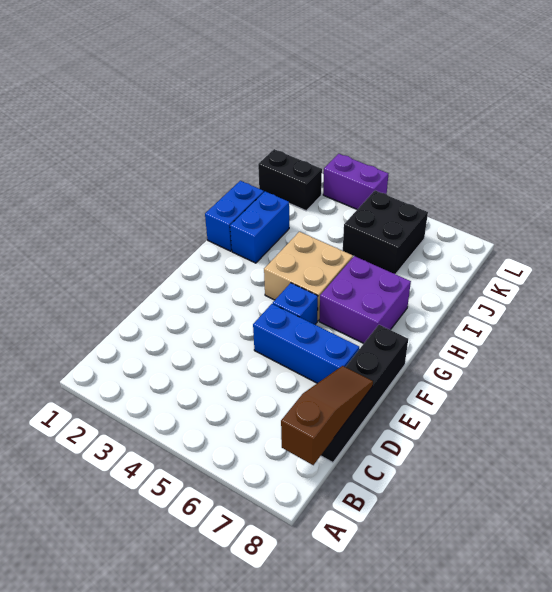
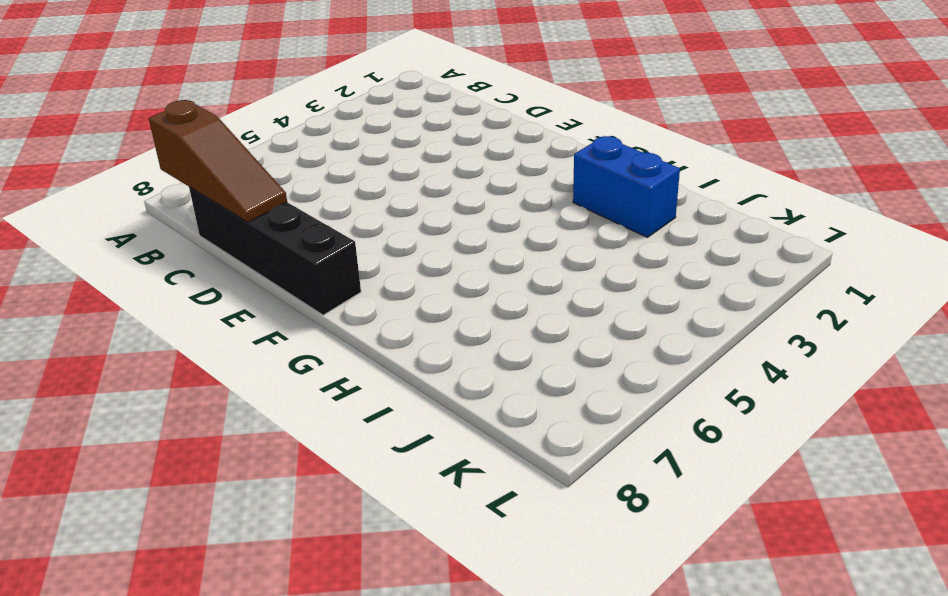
none -> blue brick E5:E7 level 1
none -> blue brick F5 level 1

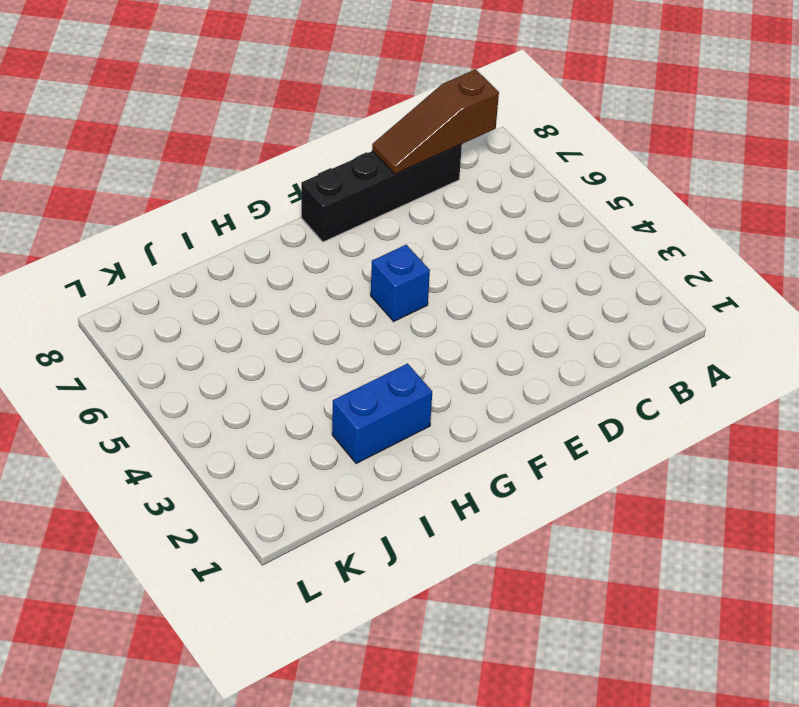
none -> blue brick E5:E7 level 1
none -> tan brick G4:H5 level 1

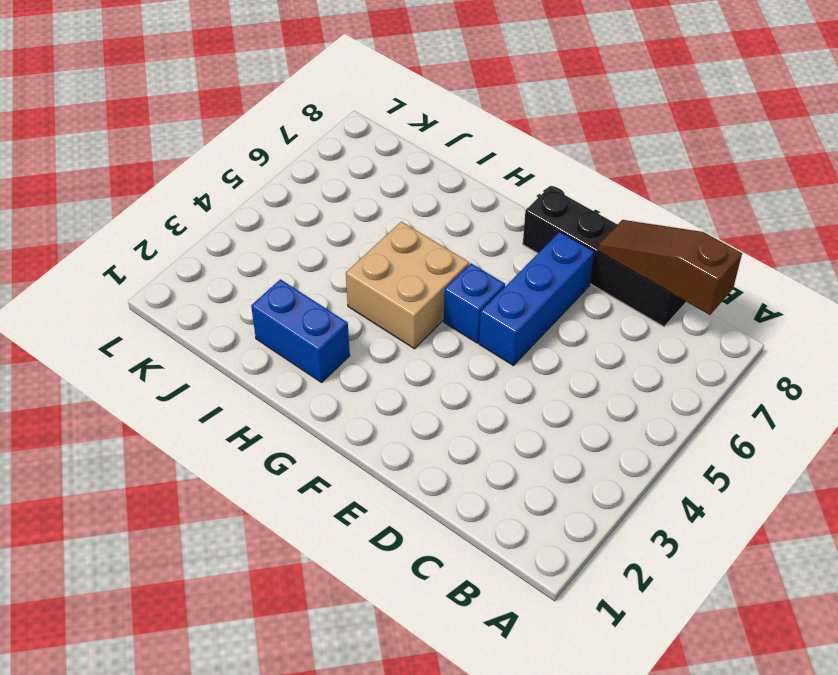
none -> purple brick G6:H7 level 1
none -> blue brick H1:I1 level 1

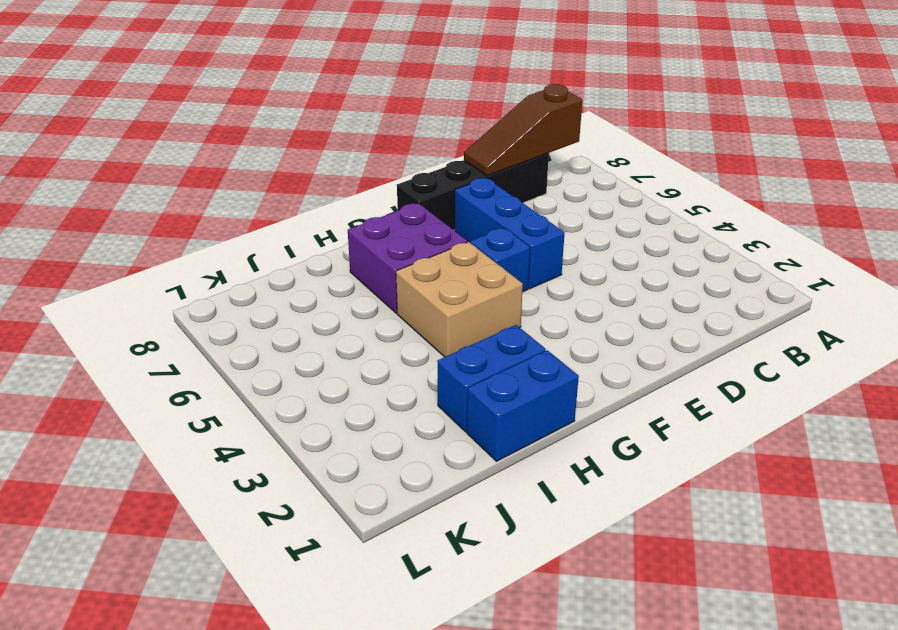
none -> black brick J5:K6 level 1
none -> black brick K1:K2 level 1

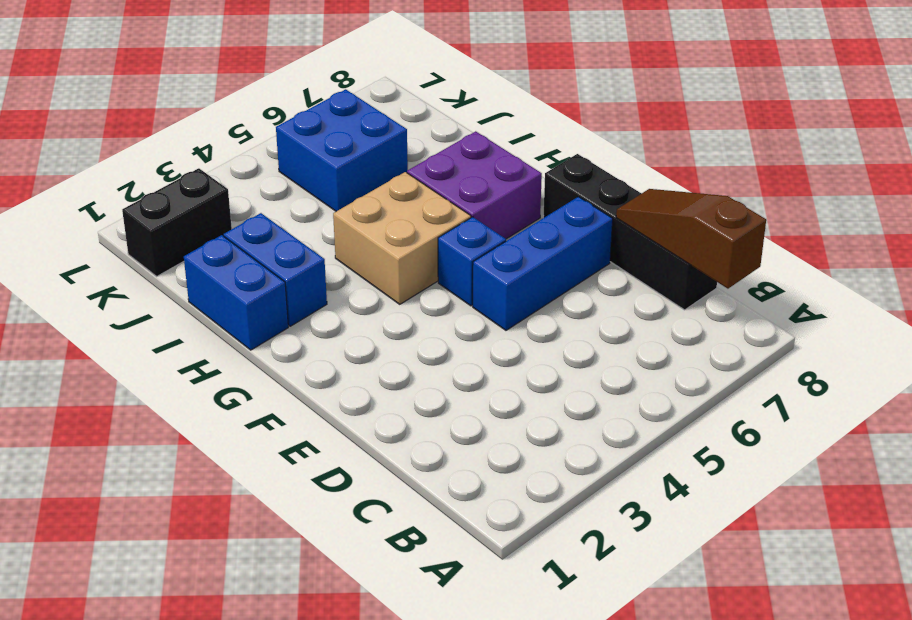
blue brick J5:K6 level 1 -> black brick J5:K6 level 1
none -> purple brick L3:L4 level 1

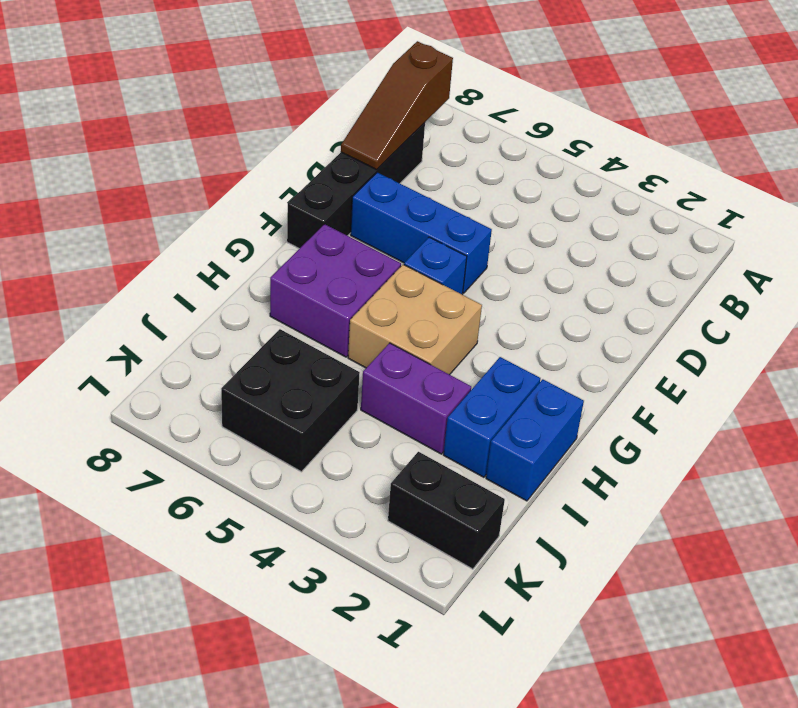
purple brick I3:I4 level 1 -> purple brick L3:L4 level 1

